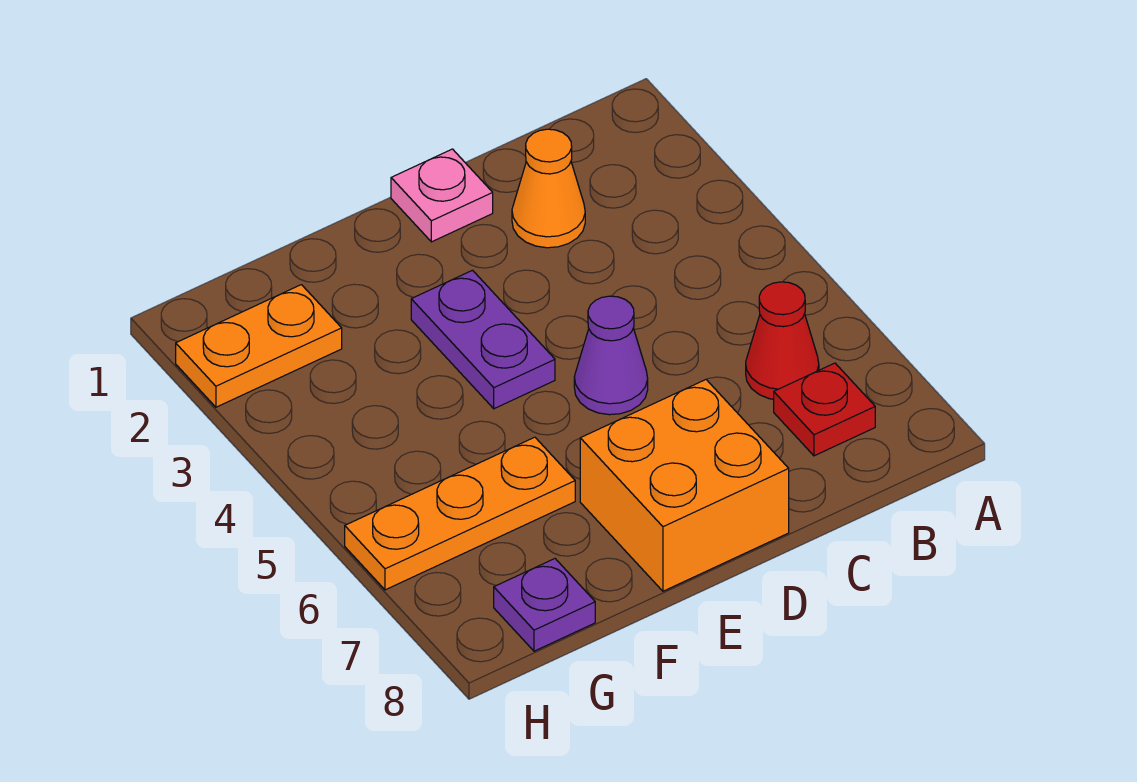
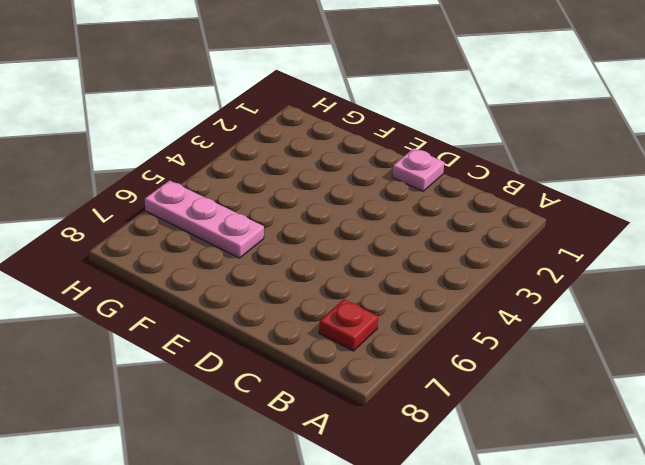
pink plate F6:H6 level 1 -> orange plate F6:H6 level 1
none -> red cone B6 level 1
none -> orange cone C2 level 1

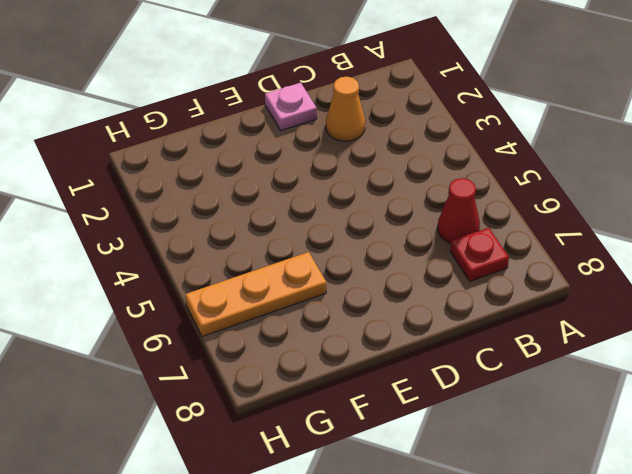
none -> purple cone D5 level 1
none -> orange brick D7:E8 level 1

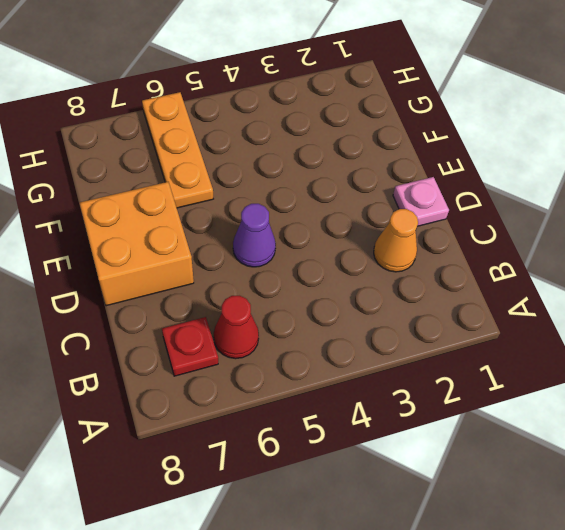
none -> purple plate E3:E4 level 1
none -> orange plate G2:H2 level 1

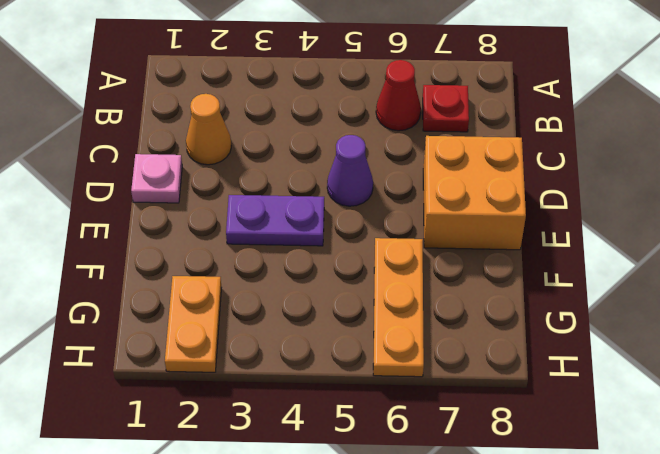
none -> purple plate G8 level 1

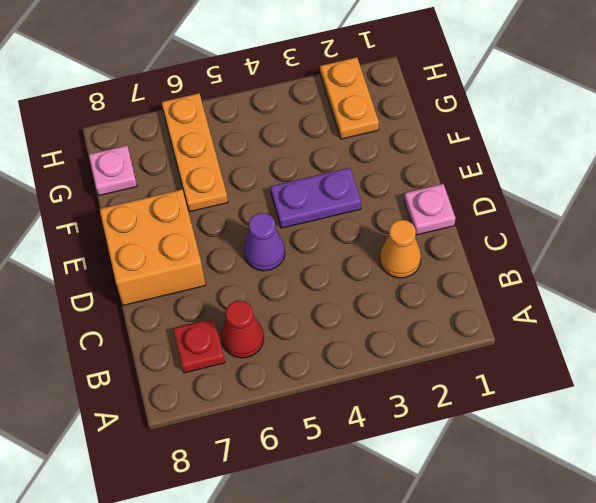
pink plate G8 level 1 -> purple plate G8 level 1

